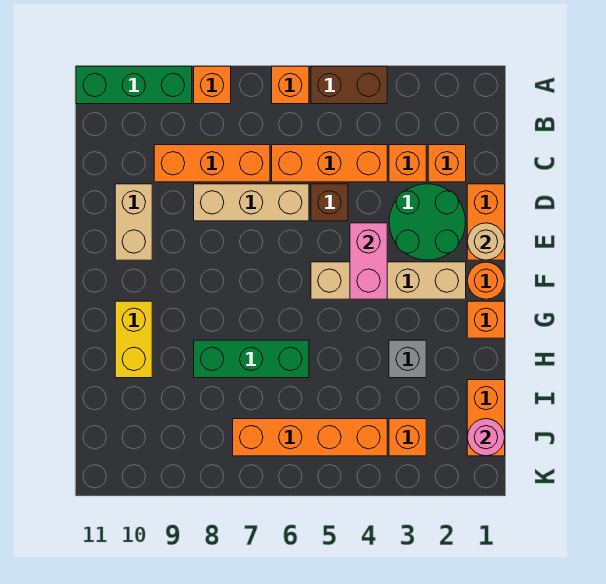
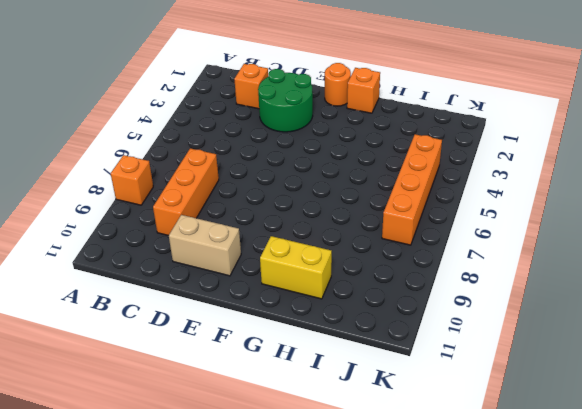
none -> brown brick A4:A5 level 1
none -> orange brick A6 level 1
none -> green brick A9:A11 level 1

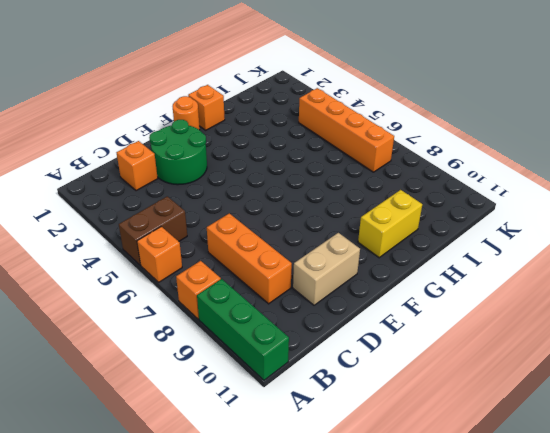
brown brick A5:B5 level 1 -> brown brick A4:A5 level 1
none -> orange brick C3 level 1
none -> orange brick C4:C6 level 1
none -> orange brick D1:E1 level 1

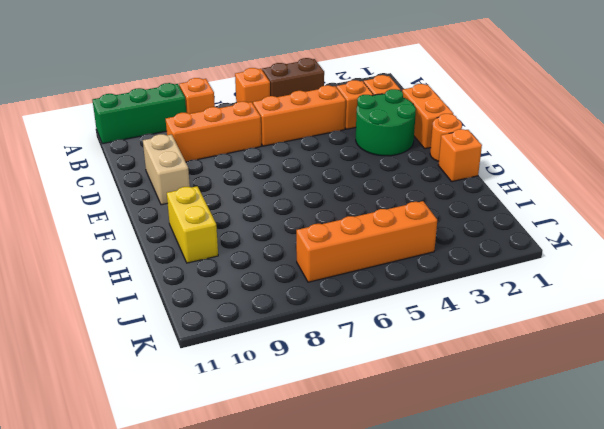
none -> brown brick D5 level 1
none -> tan brick D6:D8 level 1
none -> tan brick F2:F5 level 1

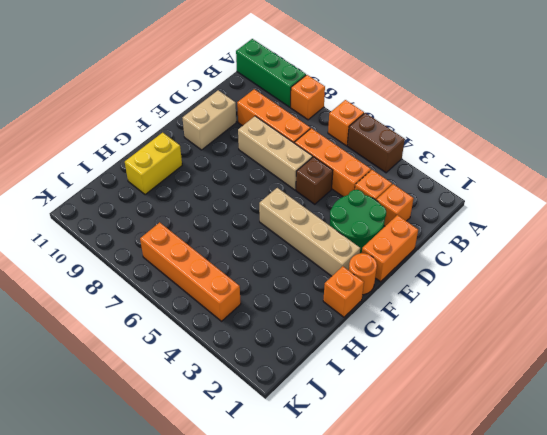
none -> grey brick H3 level 1
none -> green brick H6:H8 level 1
none -> orange brick I1:J1 level 1

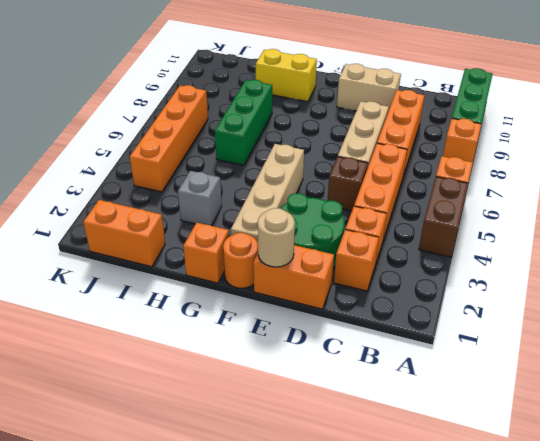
none -> orange brick J3 level 1
none -> pink brick E4:F4 level 2
none -> pink round brick J1 level 2

